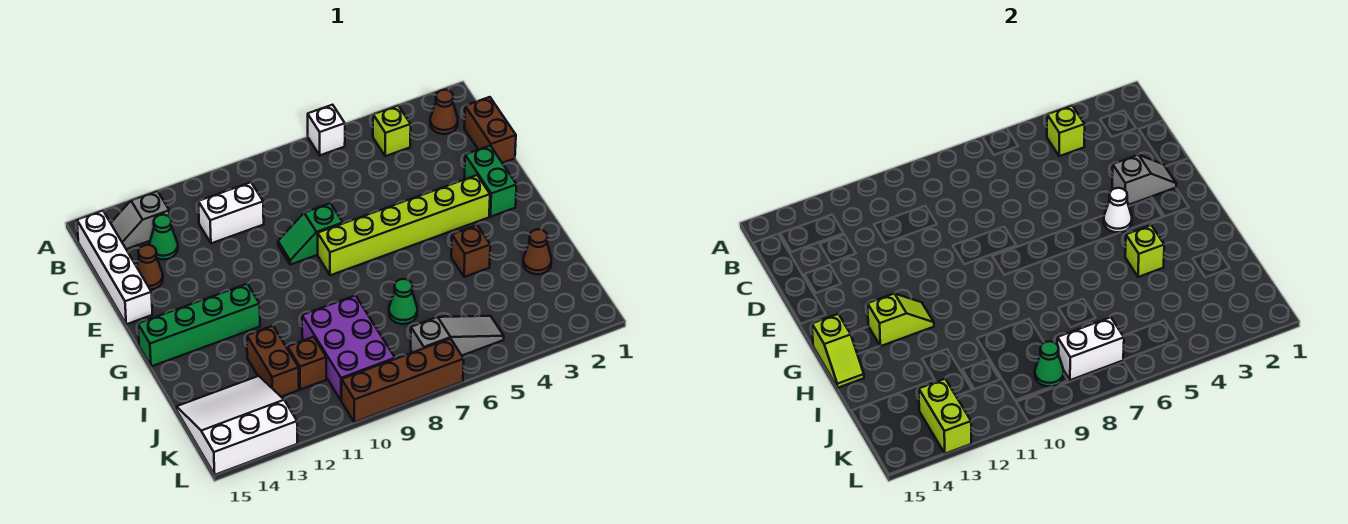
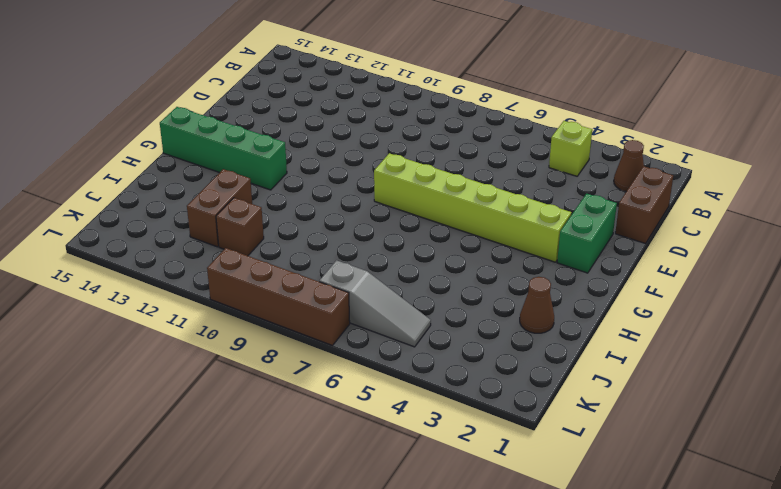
none -> white brick A6 level 1
none -> grey slope B13:B14 level 1 top 13
none -> white brick B15:E15 level 1
none -> white brick C10:C11 level 1

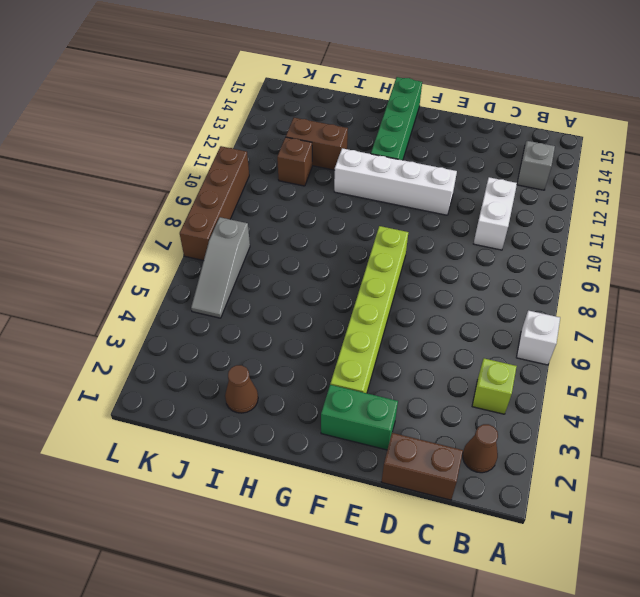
white brick E11:H11 level 1 -> white brick B15:E15 level 1
none -> green cone C13 level 1
none -> brown cone D14 level 1
none -> green slope E8:E9 level 1 top 8
none -> brown brick H4 level 1

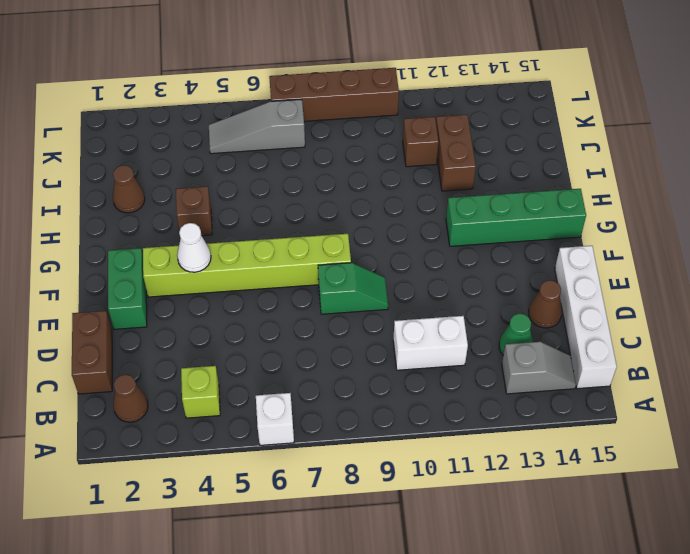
none -> green cone I7 level 1
none -> purple brick I9:K10 level 1
none -> white slope J13:L15 level 1 top L
none -> lime brick B4 level 2

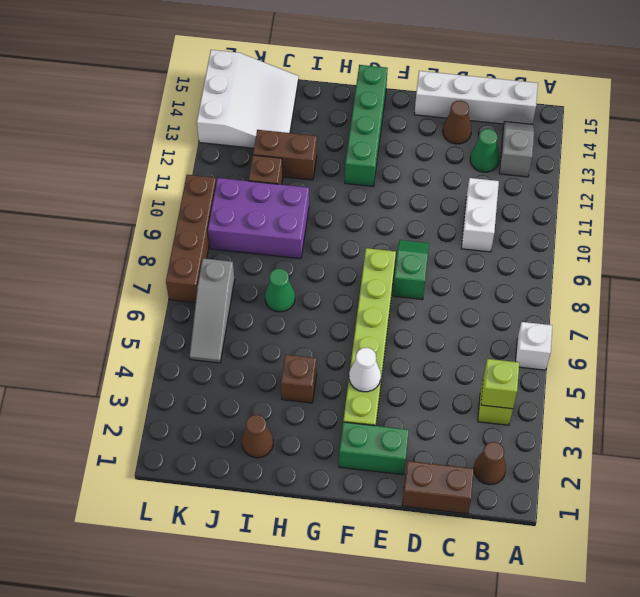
none -> grey slope E2:E3 level 2 top 3
none -> lime slope G12:G13 level 2 top 13
none -> lime slope G15:H15 level 2 top G
none -> lime brick H4 level 2

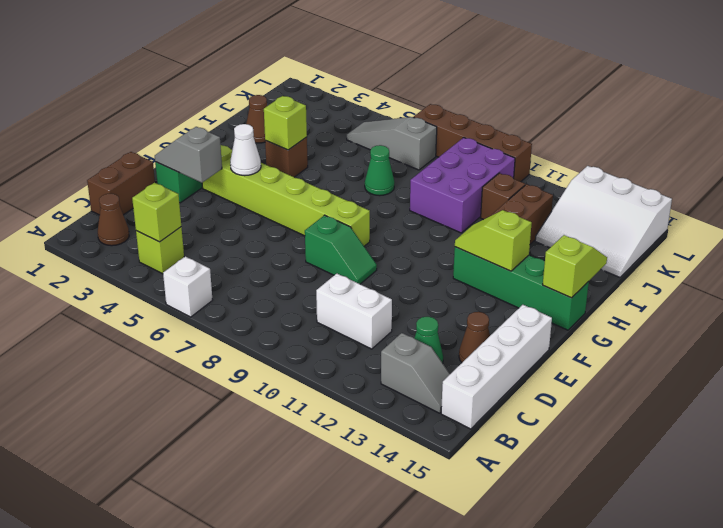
none -> white brick K7:K8 level 2
none -> green cone K9 level 2
none -> lime brick K13:L13 level 2

